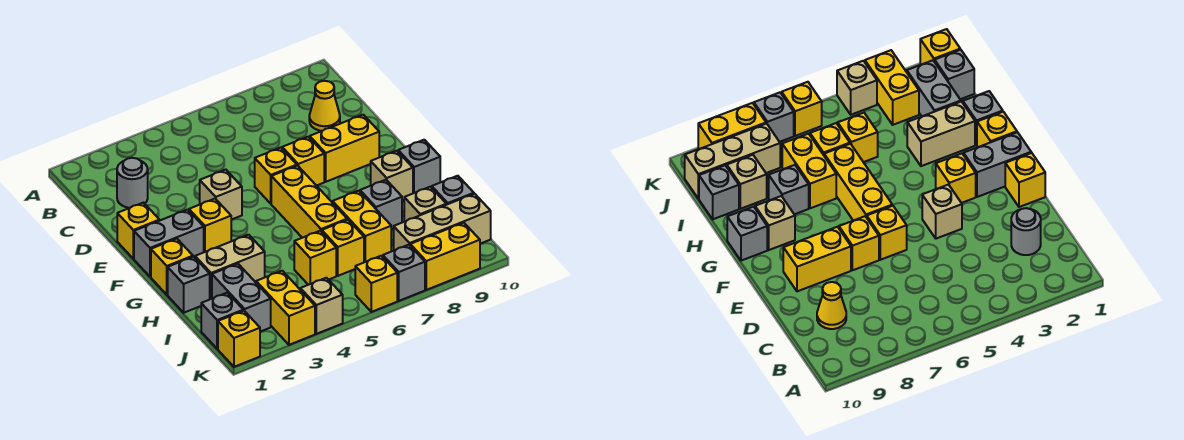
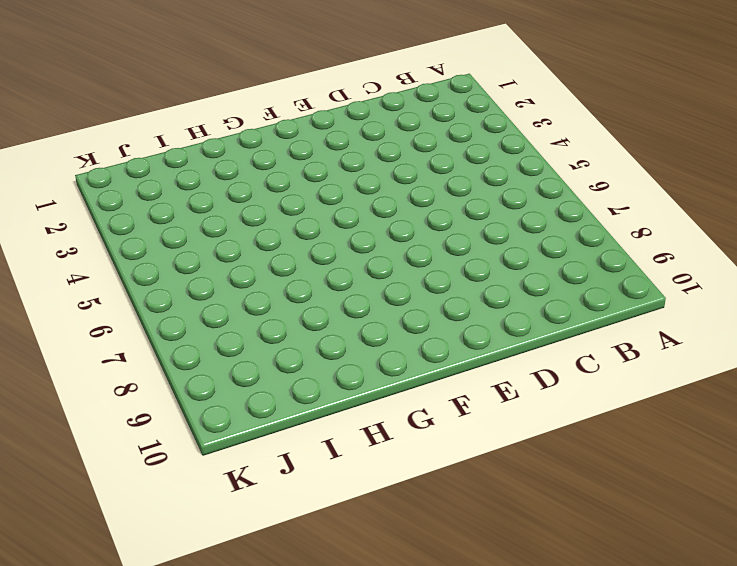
none -> grey round brick C2 level 1
none -> yellow cone C9 level 1
none -> yellow brick E1 level 1
none -> tan brick E4 level 1

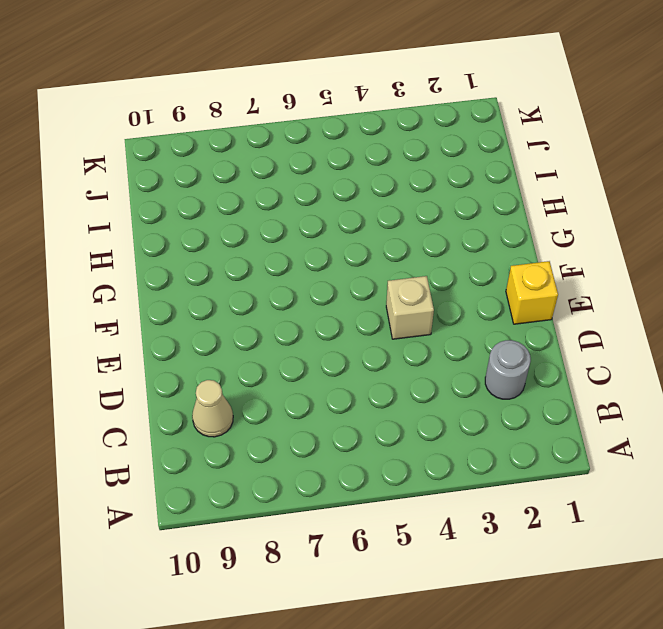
tan cone C9 level 1 -> yellow cone C9 level 1
none -> yellow brick E6 level 1
none -> yellow brick E7 level 1
none -> yellow brick E8:E9 level 1
none -> grey brick F1:F2 level 1

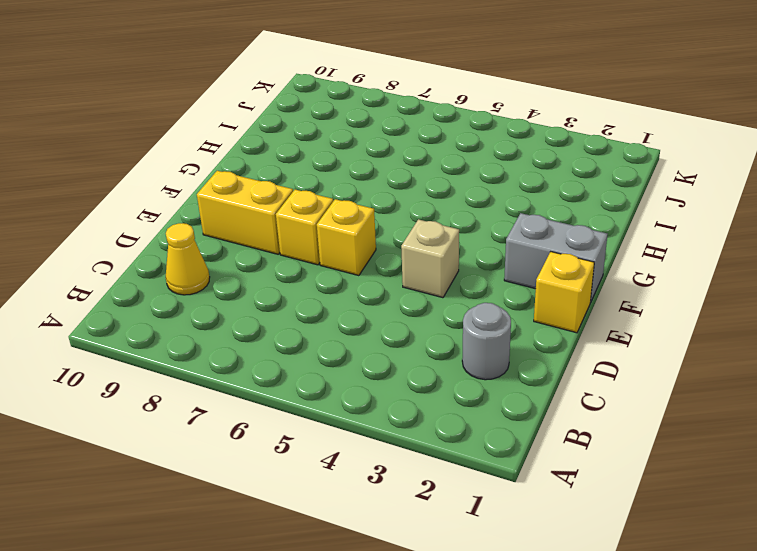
none -> yellow brick F3 level 1
none -> yellow brick F6:H6 level 1
none -> yellow brick G1 level 1
none -> tan brick G9 level 1

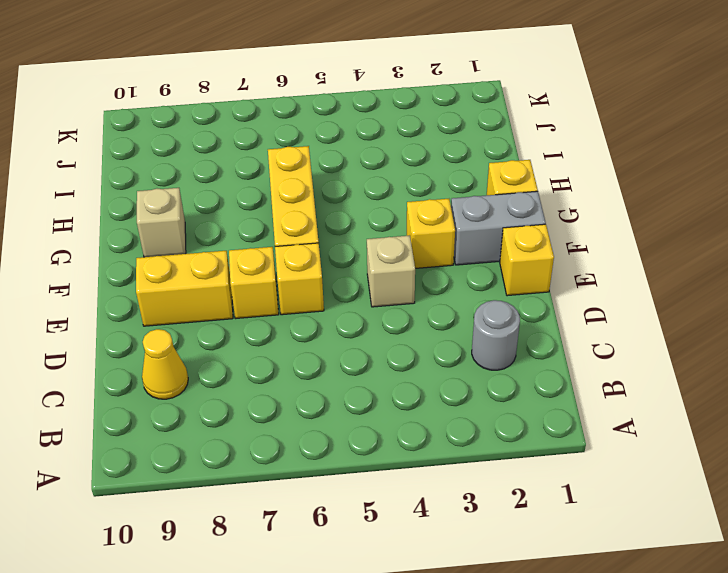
none -> grey brick G10 level 1
none -> grey brick H1 level 1
none -> tan brick H2:H3 level 1
none -> yellow brick H7:I7 level 1

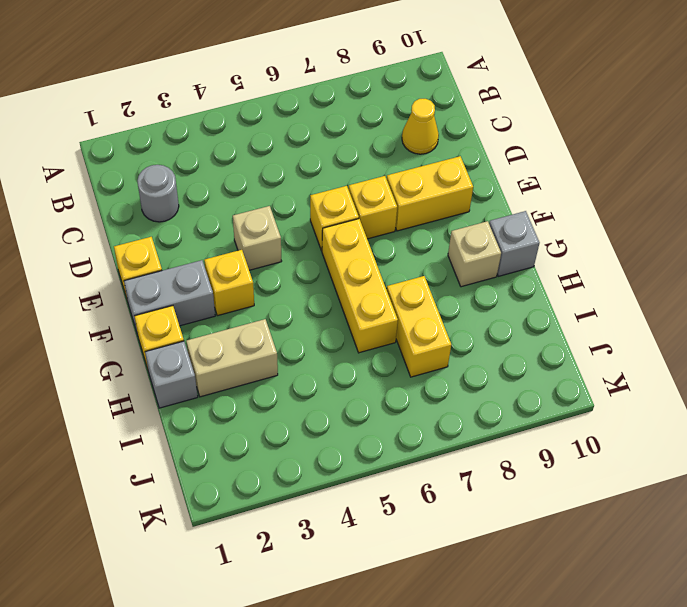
none -> grey brick H8 level 1
none -> grey brick I2:J2 level 1
none -> yellow brick I5 level 1
none -> yellow brick I6 level 1

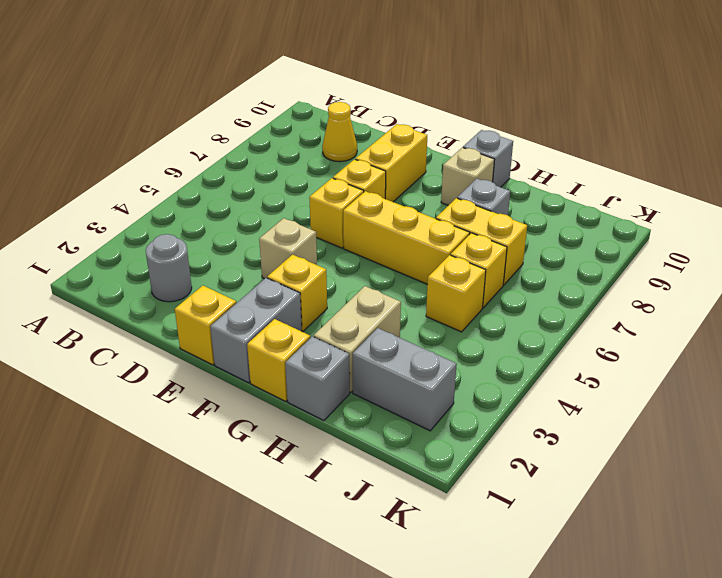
none -> tan brick I9 level 1
none -> grey brick I10 level 1
none -> grey brick J1 level 1
none -> yellow brick J3:K3 level 1

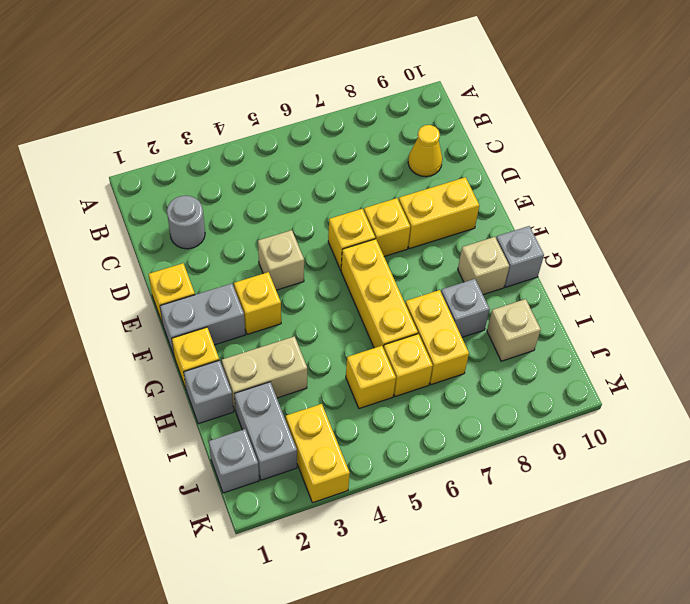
none -> grey brick I10 level 1
none -> tan brick J8:J10 level 1
none -> yellow brick K1 level 1
none -> tan brick K4 level 1

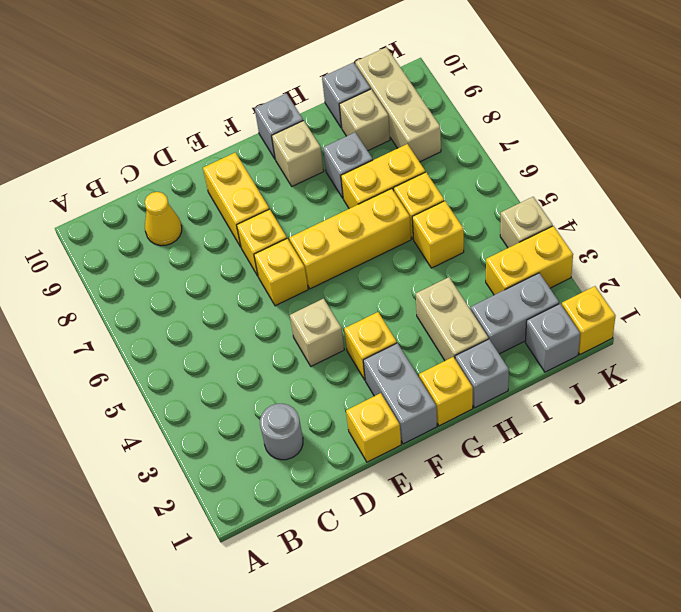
none -> yellow brick K6 level 1
none -> grey brick K7 level 1
none -> yellow brick K8:K9 level 1

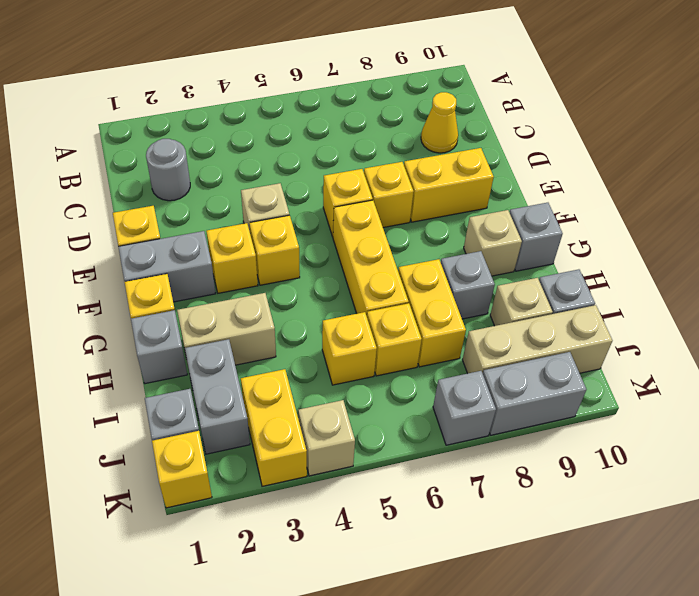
yellow brick F4 level 1 -> yellow brick K6 level 1
grey brick K8:K9 level 1 -> yellow brick K8:K9 level 1

